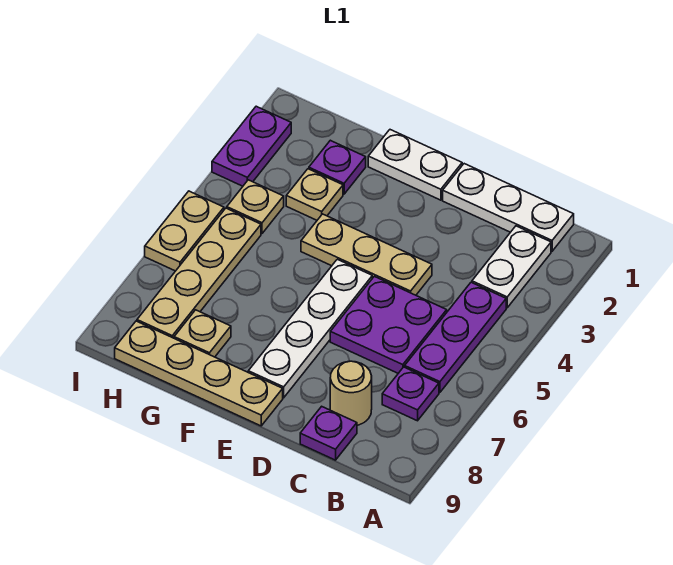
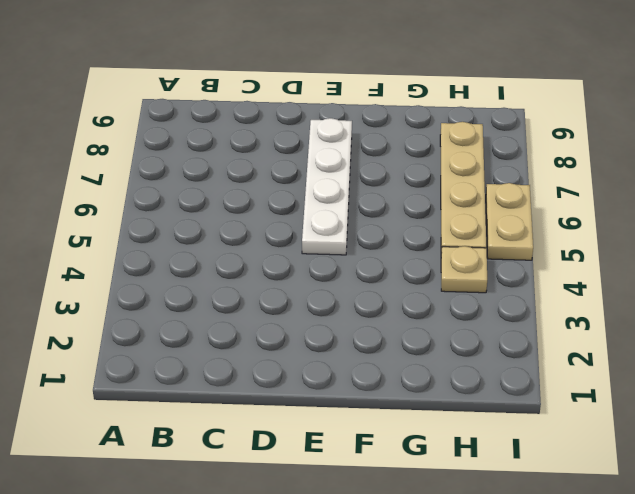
none -> white plate B1:D1 level 1
none -> white plate B2:B3 level 1
none -> purple plate B4:B6 level 1

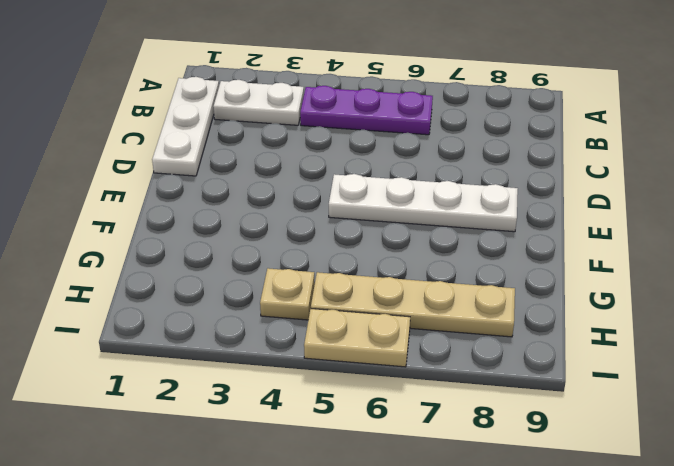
none -> purple plate B7 level 1
none -> purple plate C5:D6 level 1
none -> tan round brick C8 level 1

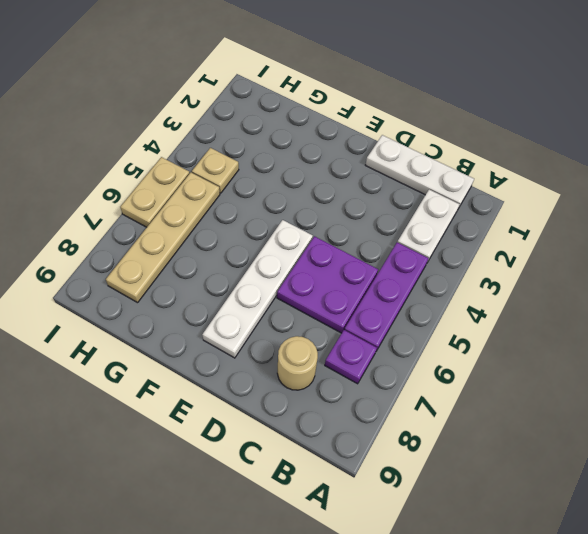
none -> purple plate C9 level 1
none -> tan plate D4:F4 level 1
none -> white plate E1:F1 level 1

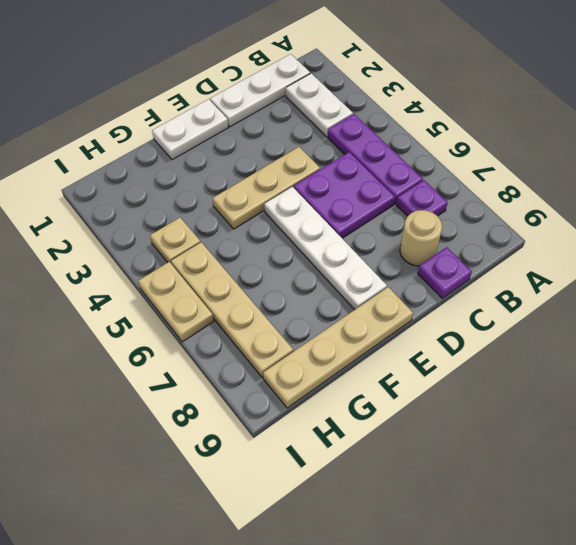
none -> purple plate G2 level 1
none -> tan plate G3 level 1
none -> tan plate G8 level 1

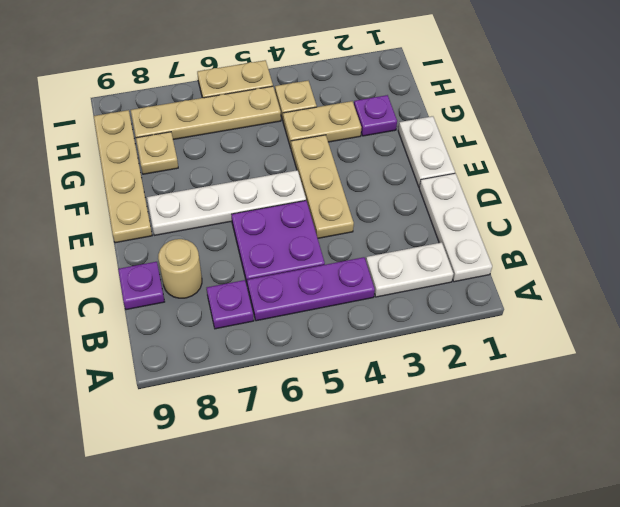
tan plate G3:G4 level 1 -> tan plate G3 level 1
none -> purple plate I2:I3 level 1

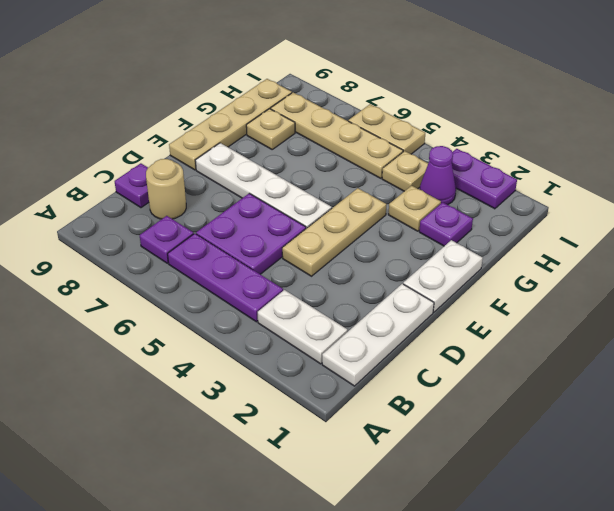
purple cone H3 level 1 -> none

